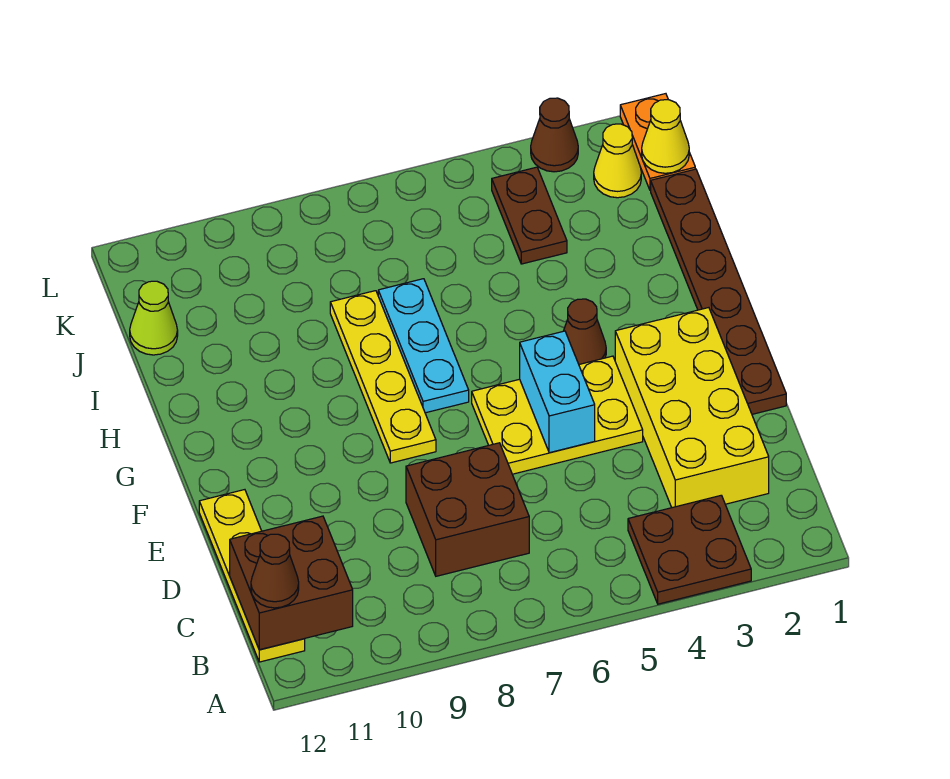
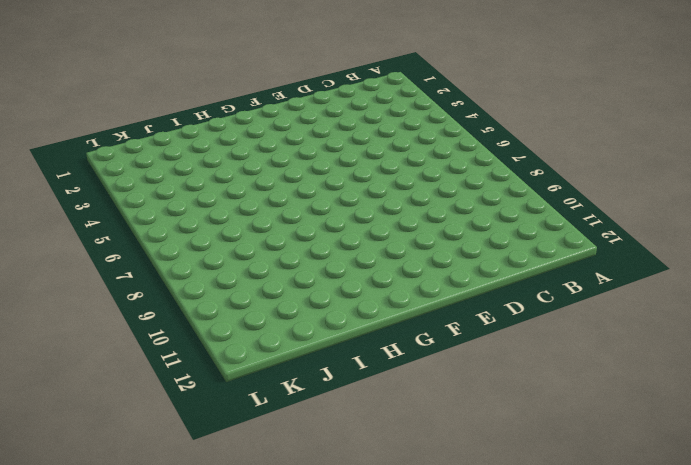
none -> brown plate A3:B4 level 1
none -> yellow plate B12:E12 level 1
none -> yellow brick C2:F3 level 1

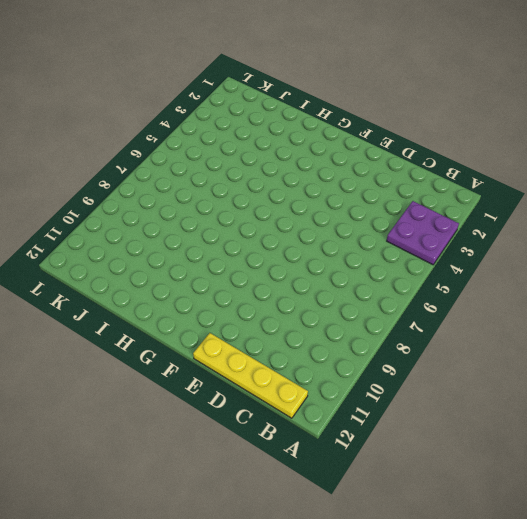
purple plate A3:B4 level 1 -> brown plate A3:B4 level 1
none -> yellow brick C2:F3 level 1
none -> brown brick C7:D8 level 1
none -> brown plate E1:J1 level 1

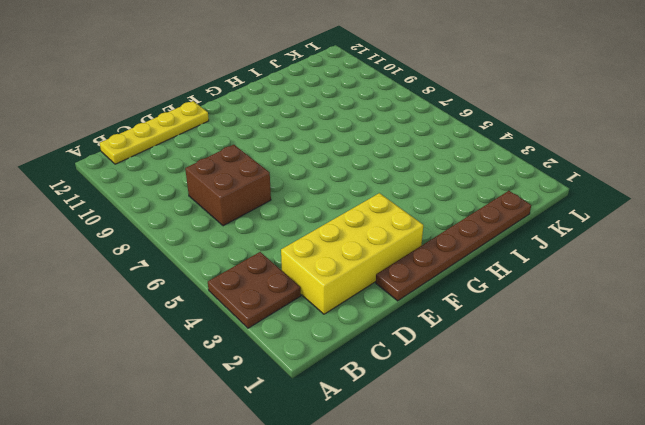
none -> yellow plate E4:F6 level 1
none -> yellow plate F8:I8 level 1
none -> brown cone G4 level 1

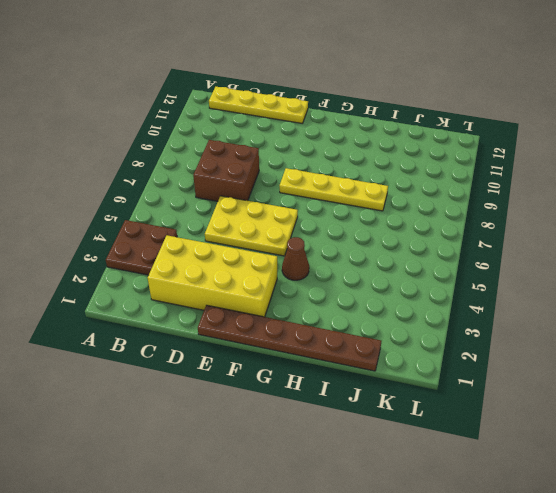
yellow plate D5:F6 level 1 -> yellow plate E4:F6 level 1
none -> cyan plate G7:I7 level 1
none -> brown plate J4:K4 level 1
none -> lime cone J12 level 1

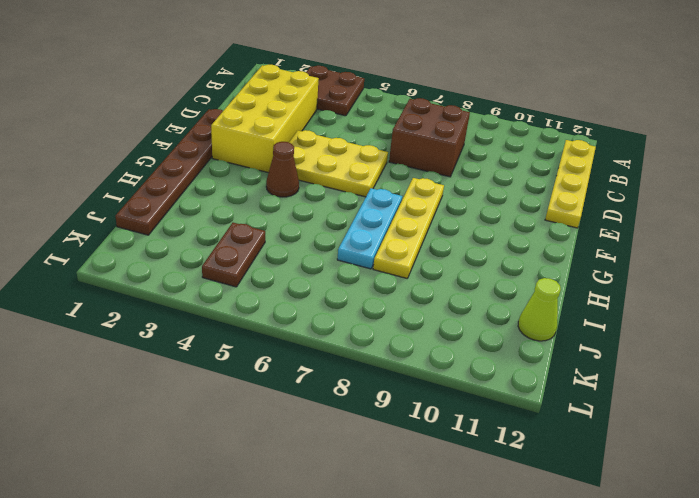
none -> orange plate K1:L1 level 1
none -> yellow cone K2 level 1
none -> brown cone L3 level 1

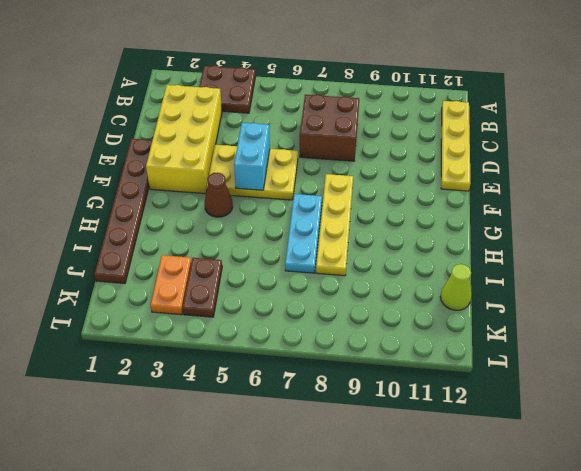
orange plate J3:K3 level 1 -> orange plate K1:L1 level 1
none -> yellow cone K2 level 1
none -> brown cone L3 level 1
none -> brown brick B11:C12 level 2

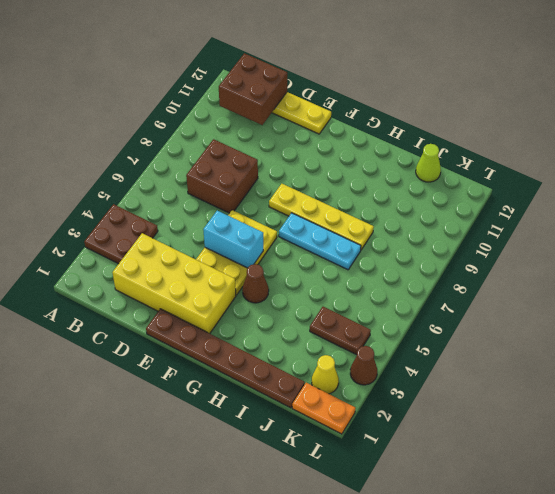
none -> yellow cone K1 level 2
none -> brown cone B12 level 3

